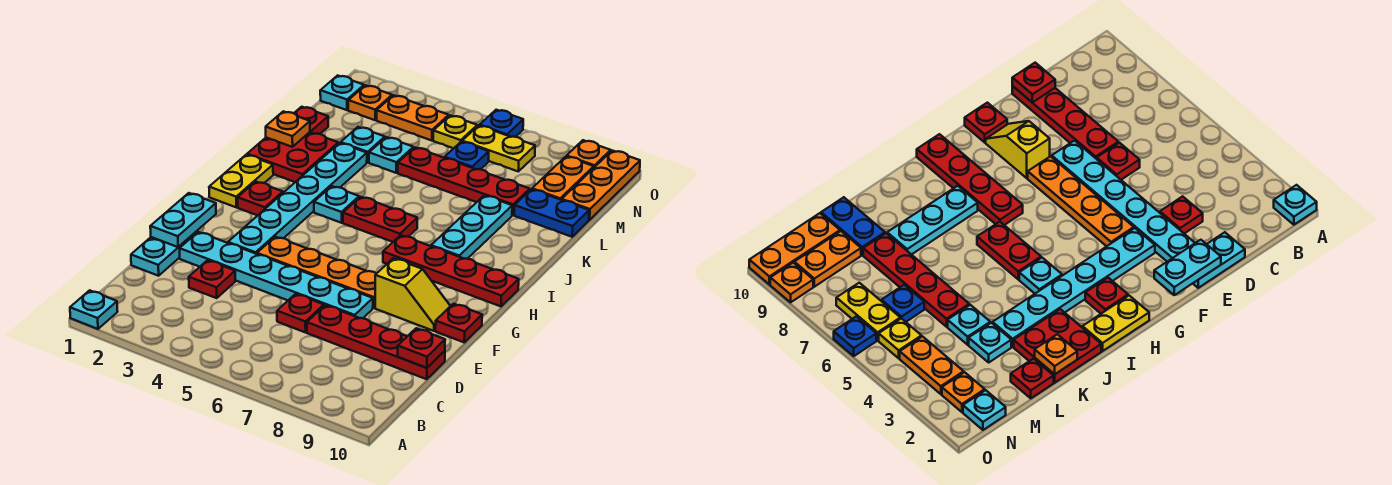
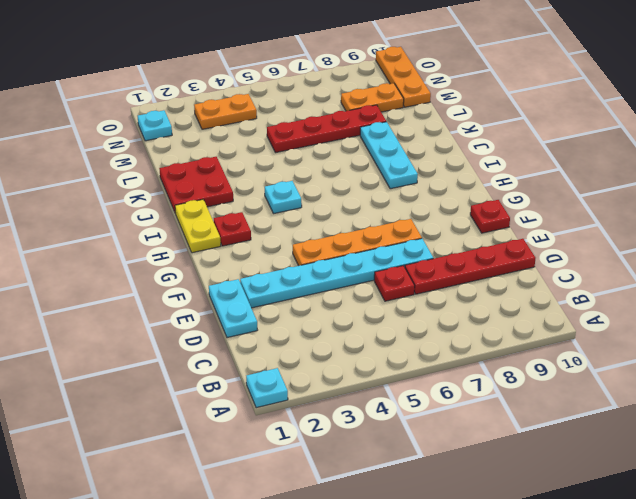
orange plate M8:M9 level 1 -> orange plate M9:N9 level 1
none -> red plate D3 level 1
none -> cyan plate F3:K3 level 1
none -> yellow slope F8:F9 level 1 top 8
none -> red plate H7:H10 level 1

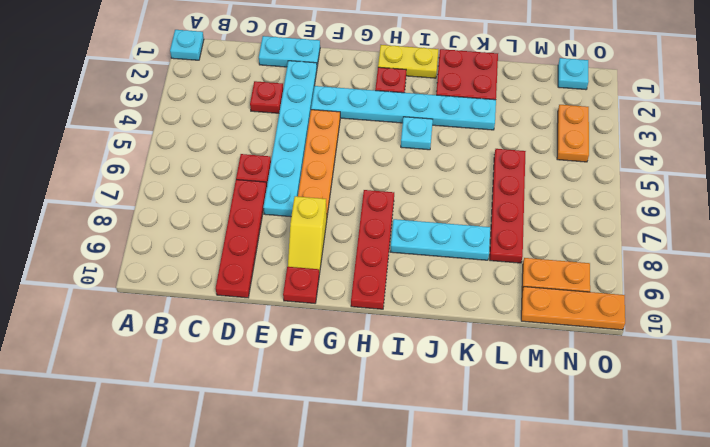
none -> red plate I5:I6 level 1
none -> red plate L1 level 1
none -> cyan plate L3 level 1
none -> cyan plate L4 level 1

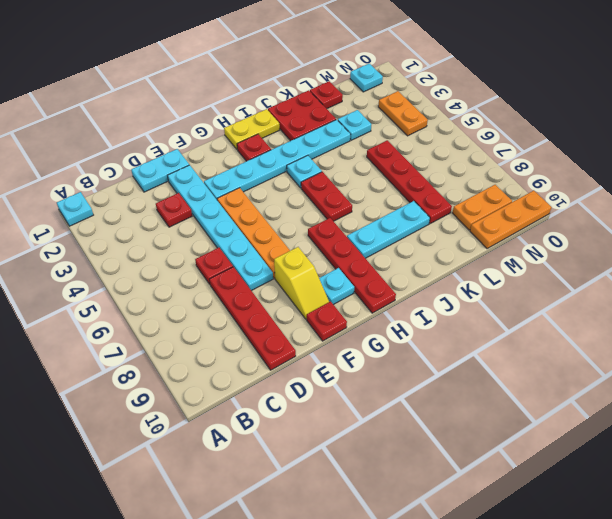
cyan plate G9 level 1 -> cyan plate L4 level 1
none -> blue plate L9:L10 level 1
none -> blue plate M6 level 1
none -> orange plate N2 level 1
none -> yellow plate N5 level 1

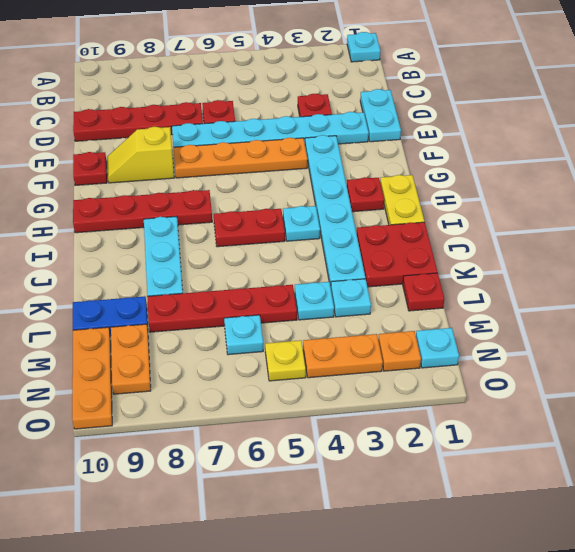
cyan plate M6 level 1 -> blue plate M6 level 1
none -> yellow plate N6:N7 level 1
none -> blue plate O6 level 1
none -> orange plate O9 level 1
none -> red plate D10 level 2

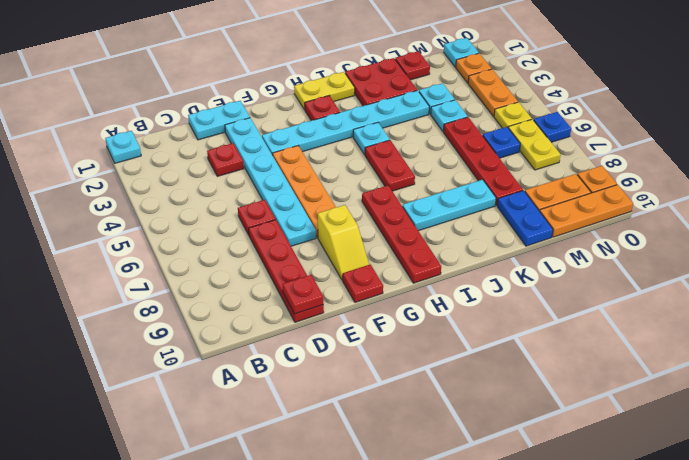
none -> cyan plate E1:F1 level 2
none -> orange plate K1 level 2

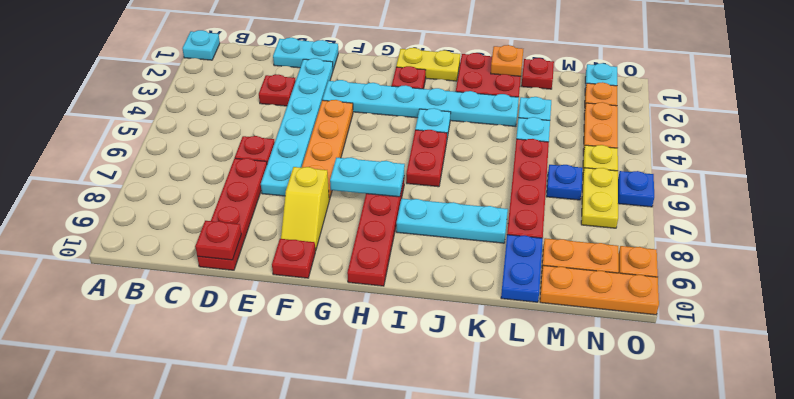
cyan plate G7:H7 level 2 -> cyan plate E1:F1 level 2

